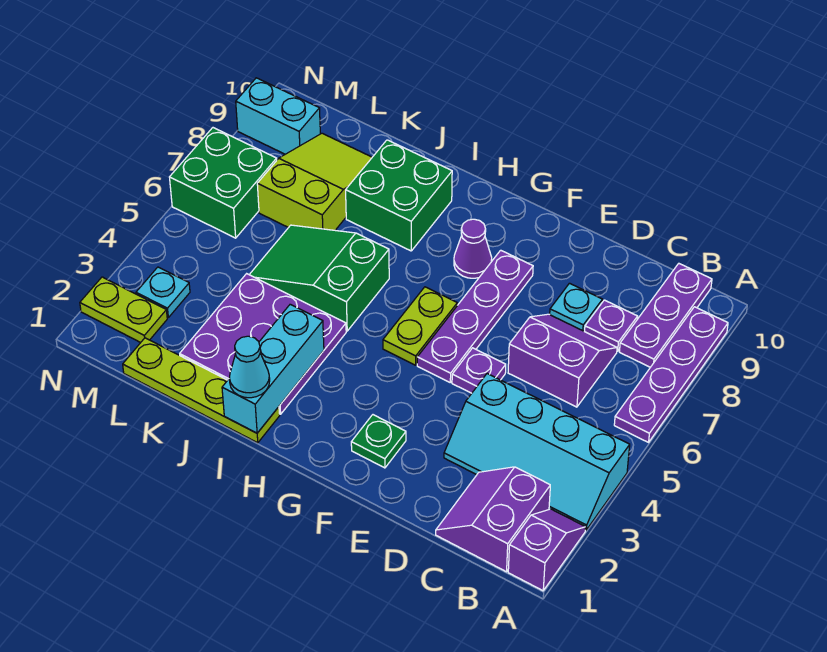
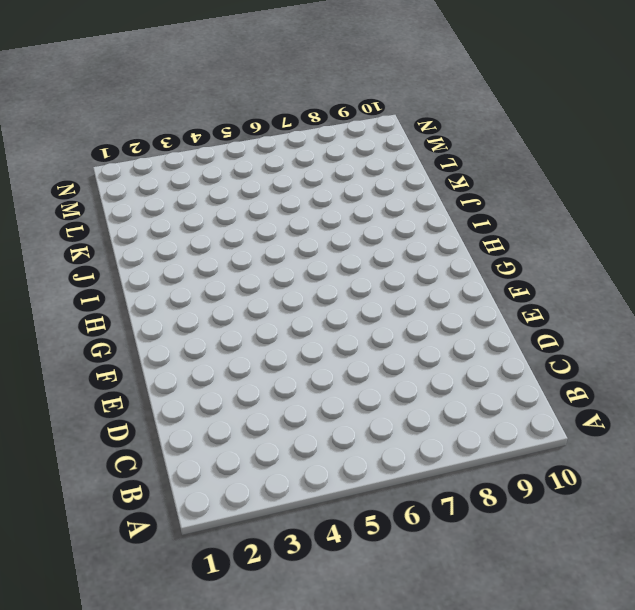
none -> purple slope A1:A2 level 1 top 1
none -> cyan slope A3:D4 level 1 top 4
none -> purple plate A6:A9 level 1

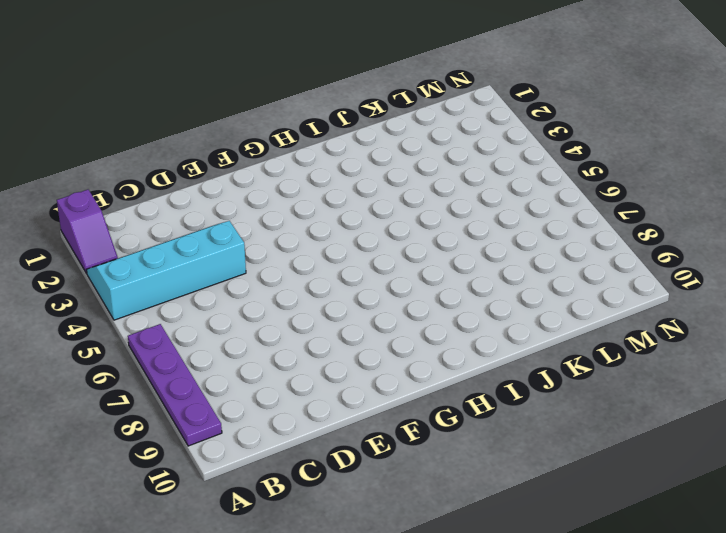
none -> purple slope B1:C2 level 1 top B
none -> purple plate B8:B10 level 1
none -> purple slope C6:D7 level 1 top 6

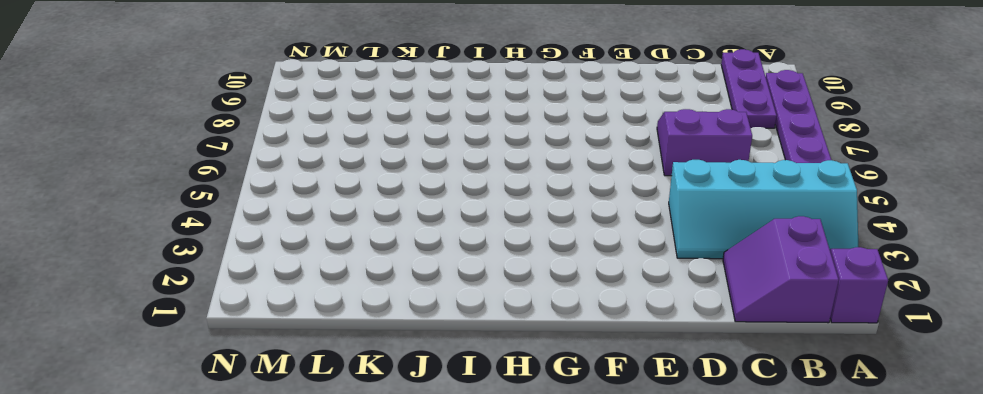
none -> purple plate C8 level 1
none -> cyan plate D8 level 1
none -> purple plate E5 level 1

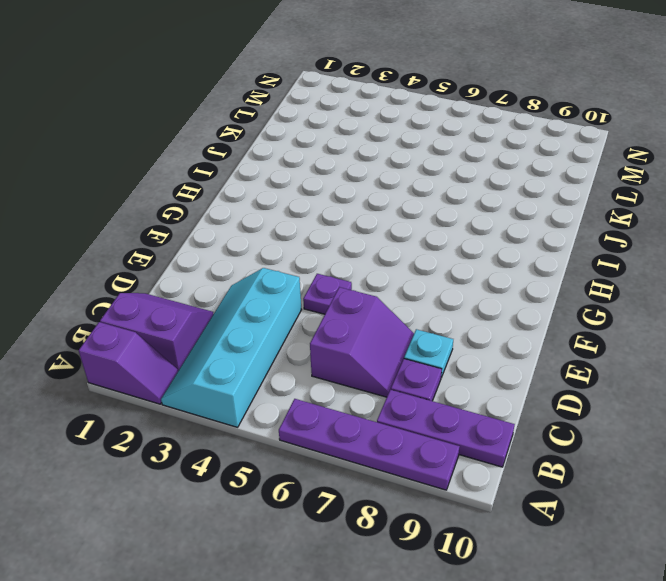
none -> green plate F2 level 1
none -> purple plate F5:F8 level 1
none -> lime plate G5:G6 level 1

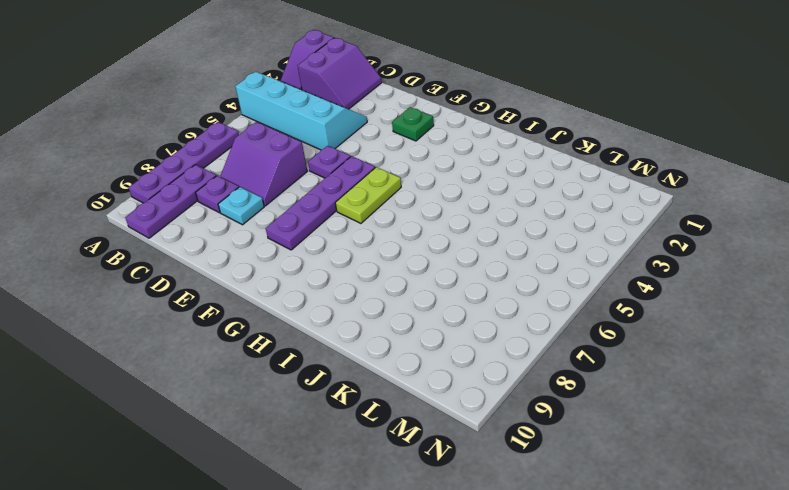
none -> purple cone G8 level 1
none -> lime plate I1:L1 level 1
none -> purple plate I2:K4 level 1

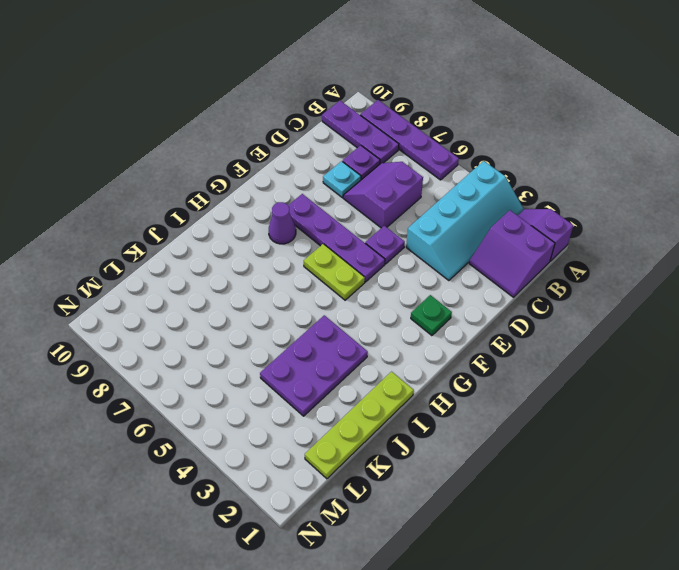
purple plate I3:K4 level 1 -> purple plate I2:K4 level 1
none -> green slope I5:K6 level 1 top I
none -> green brick I8:J9 level 1
none -> lime slope K7:L9 level 1 top 7

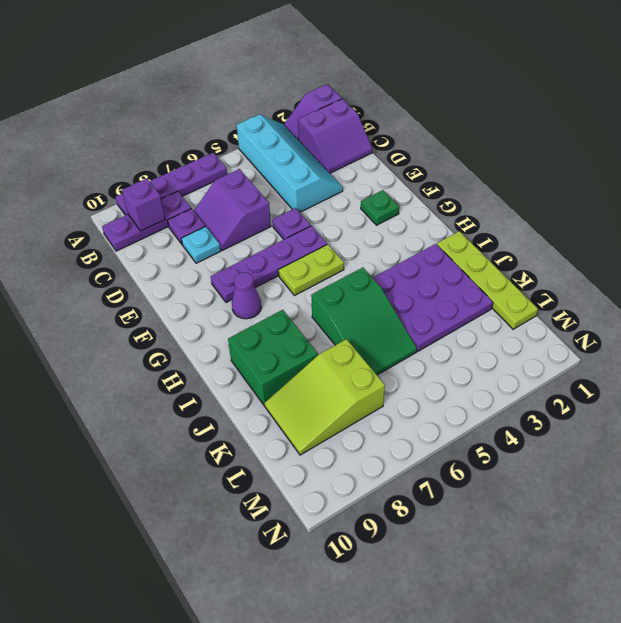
purple brick B9 level 2 -> none
none -> lime plate M2:N2 level 1
none -> cyan plate M3 level 1
none -> green brick M6:N7 level 1

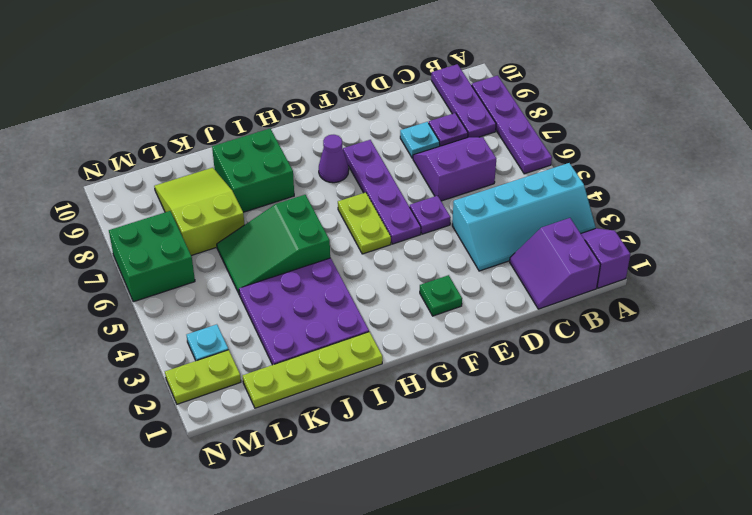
none -> cyan brick M9:N9 level 1
none -> cyan brick I1:I3 level 2
none -> cyan cone I1 level 3

